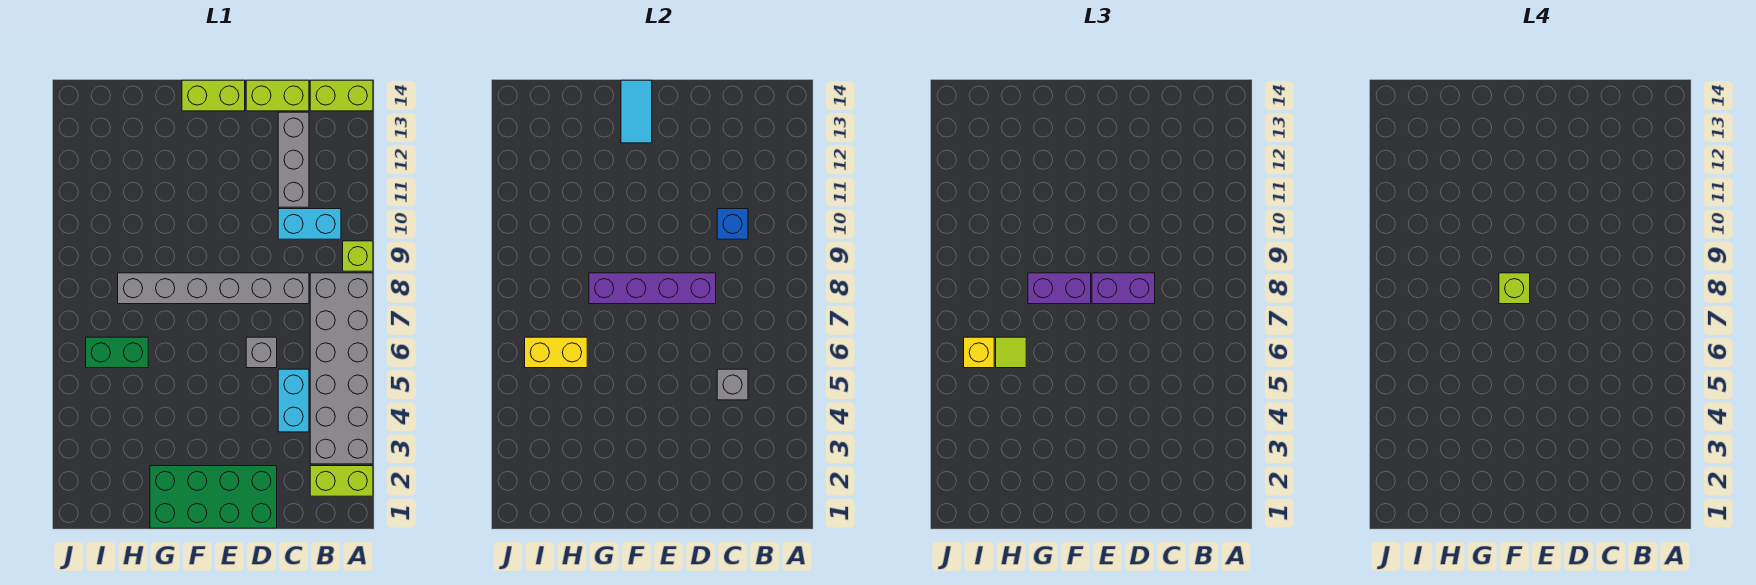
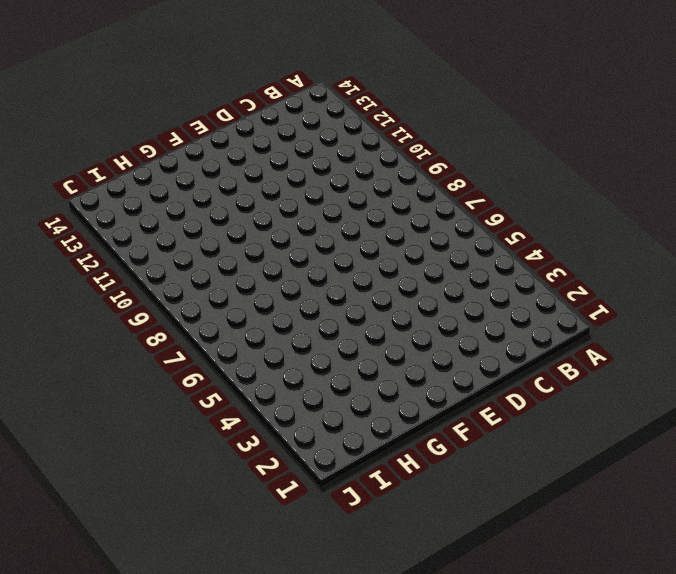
none -> lime brick A2:B2 level 1
none -> grey brick A3:B8 level 1
none -> lime brick A9 level 1

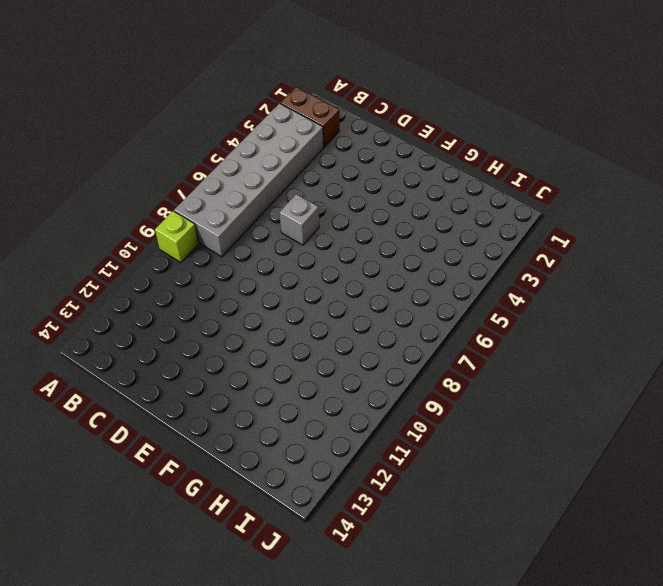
brown brick A2:B2 level 1 -> lime brick A2:B2 level 1
none -> lime brick A14:B14 level 1
none -> cyan brick B10:C10 level 1
none -> cyan brick C4:C5 level 1

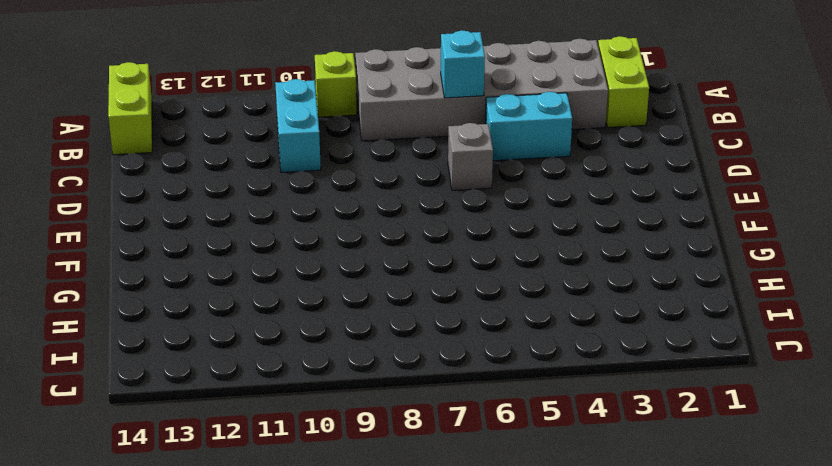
cyan brick B6 level 2 -> none
none -> grey brick C8:H8 level 1
none -> grey brick C11:C13 level 1
none -> lime brick C14:D14 level 1

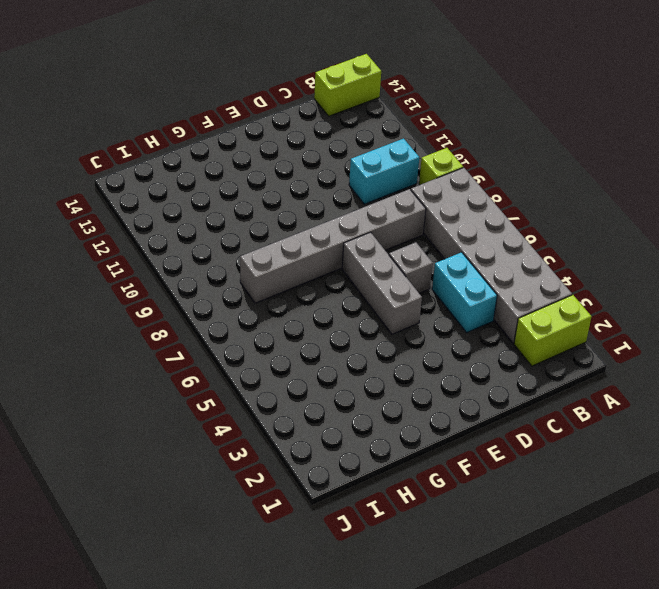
grey brick E5:E7 level 1 -> grey brick C11:C13 level 1
none -> lime brick C14:D14 level 1
none -> green brick D1:G2 level 1
none -> lime brick E14:F14 level 1

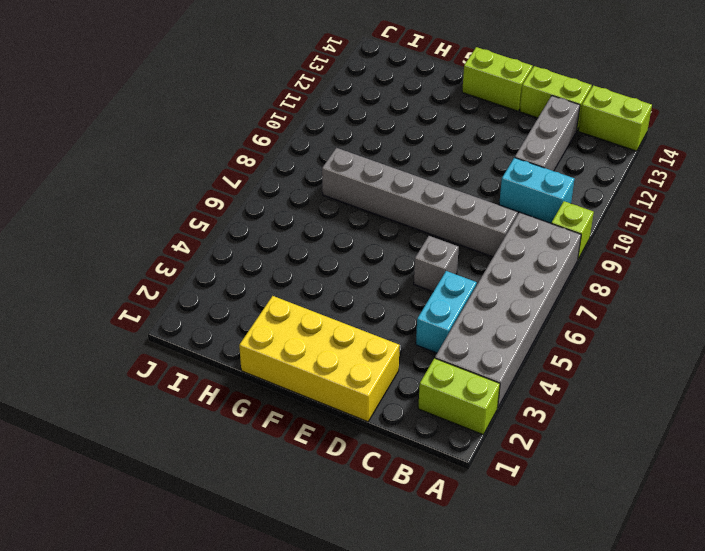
yellow brick D1:G2 level 1 -> green brick D1:G2 level 1
none -> green brick H6:I6 level 1
none -> grey brick C5 level 2
none -> blue brick C10 level 2

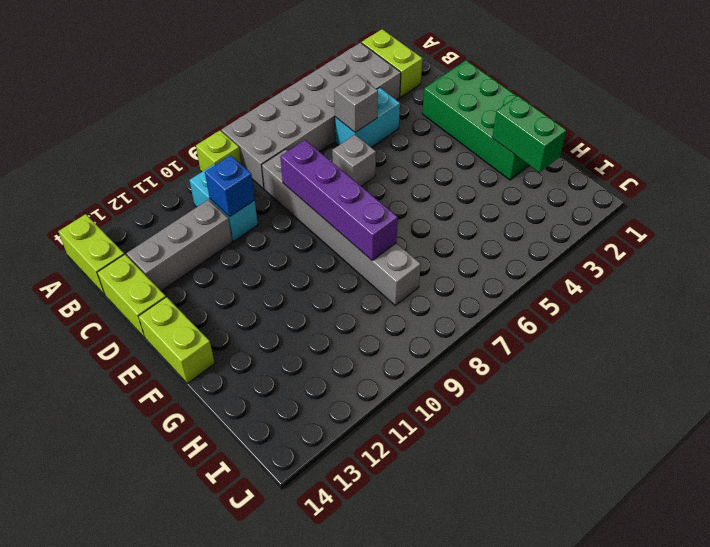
green brick G2:H2 level 2 -> green brick H6:I6 level 1
none -> cyan tile F13:F14 level 2
none -> yellow brick H6:I6 level 2
none -> purple brick D8:E8 level 3

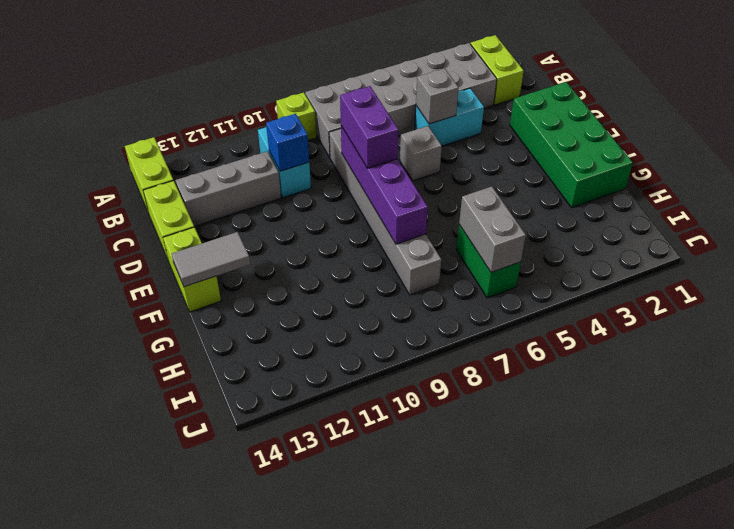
grey tile F13:F14 level 2 -> cyan tile F13:F14 level 2
grey brick H6:I6 level 2 -> yellow brick H6:I6 level 2
none -> purple brick F8:G8 level 3
none -> lime tile H6 level 3
none -> yellow brick I6 level 3

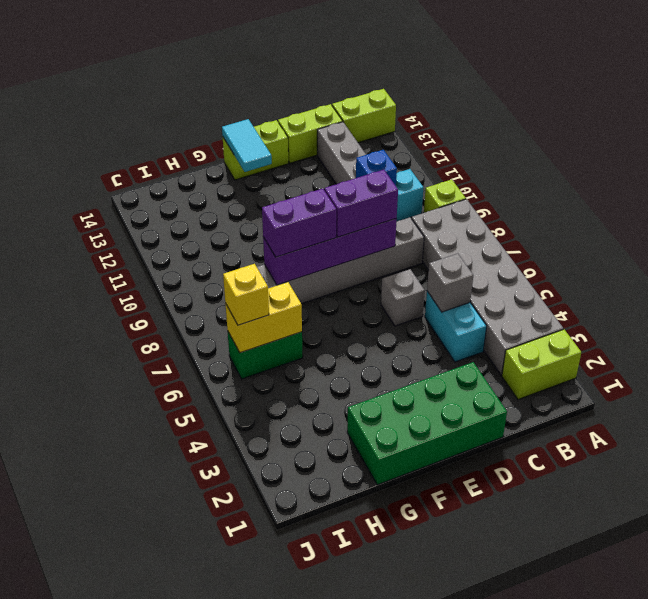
none -> lime tile H6 level 3
none -> lime brick F8 level 4

